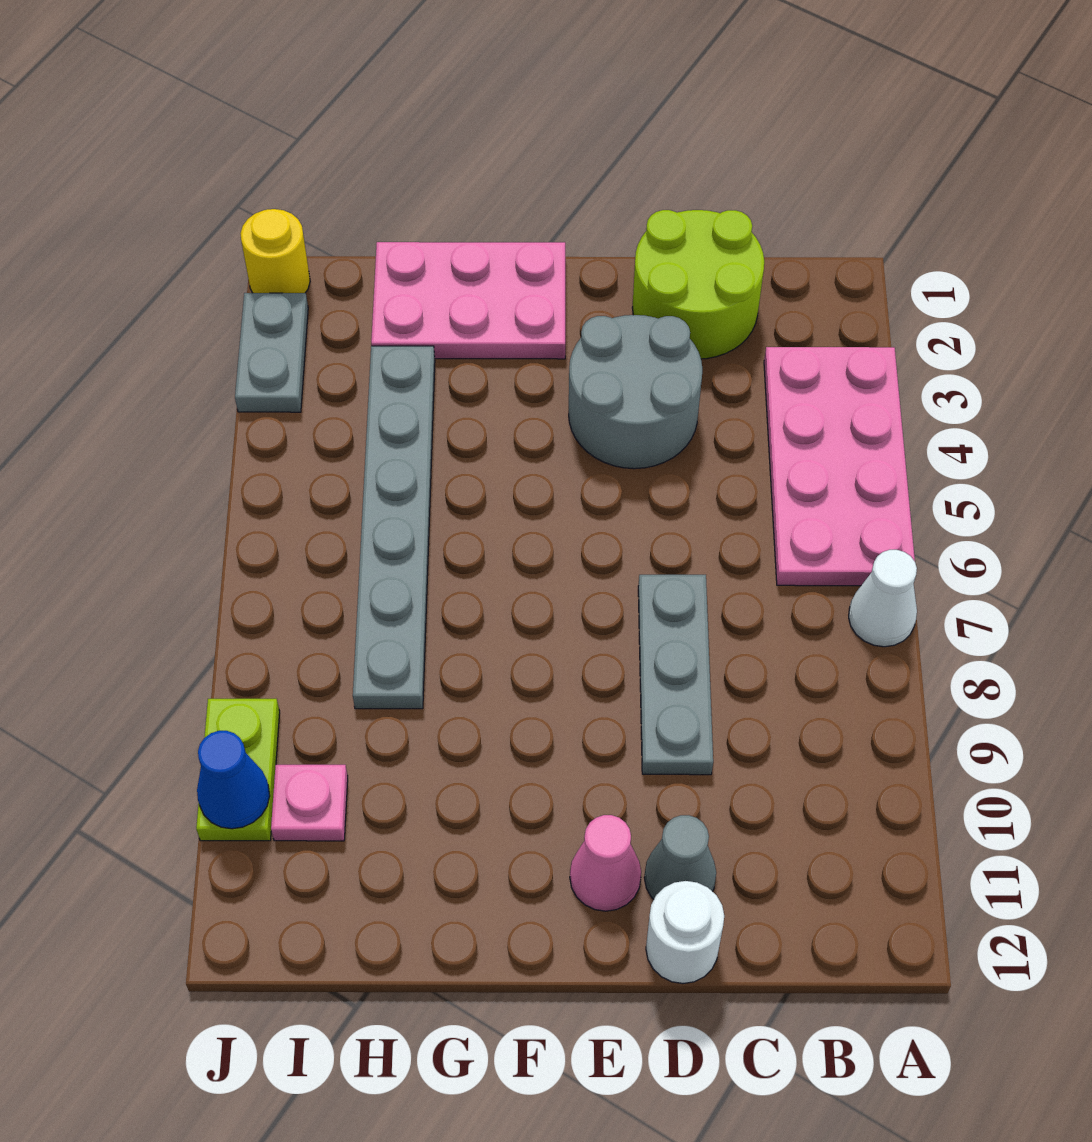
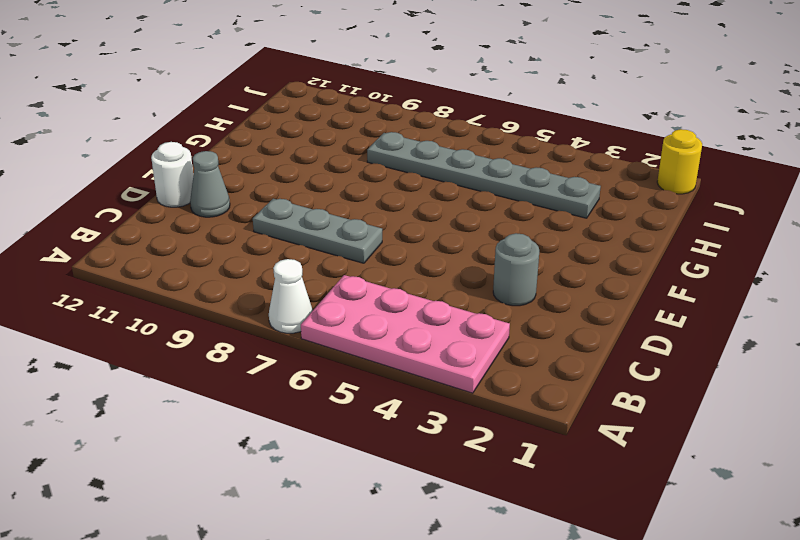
grey round brick D3 level 1 -> grey round brick D3:E4 level 1
none -> lime round brick C1:D2 level 1
none -> pink cone E11 level 1
none -> pink plate F1:H2 level 1

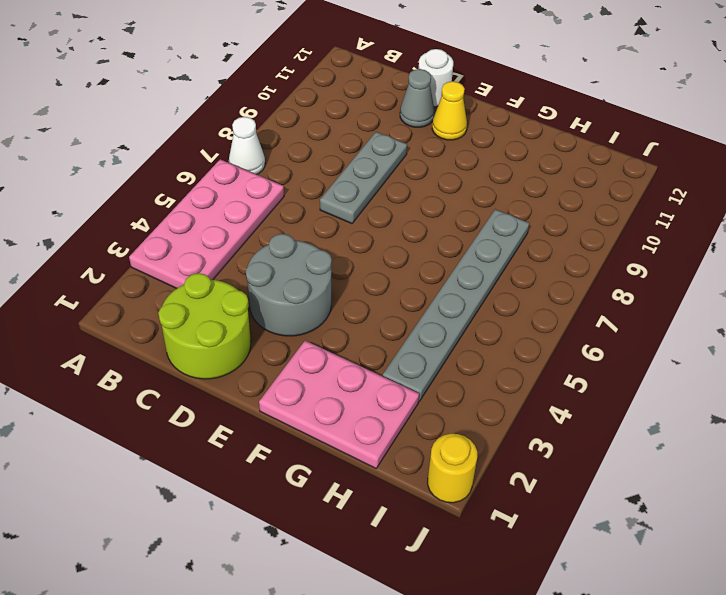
yellow cone E11 level 1 -> pink cone E11 level 1
none -> pink plate I10 level 1
none -> grey plate J2:J3 level 1
none -> lime plate J9:J10 level 1

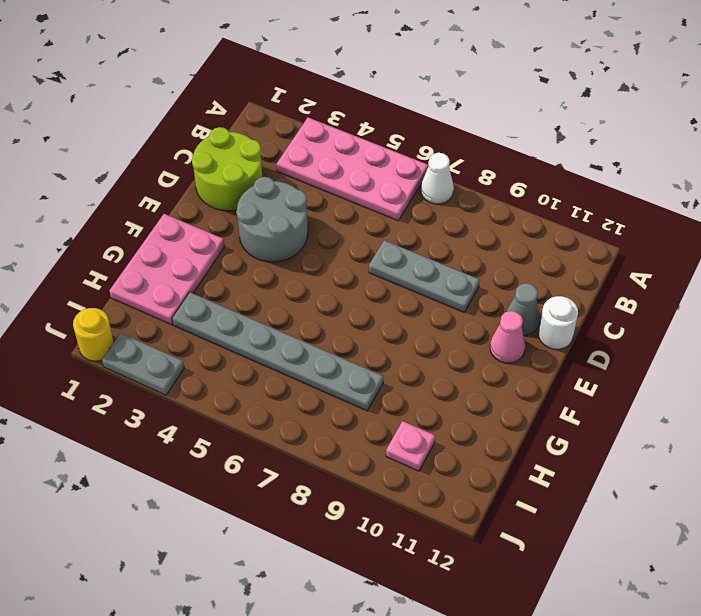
none -> lime plate J9:J10 level 1
none -> blue cone J10 level 2

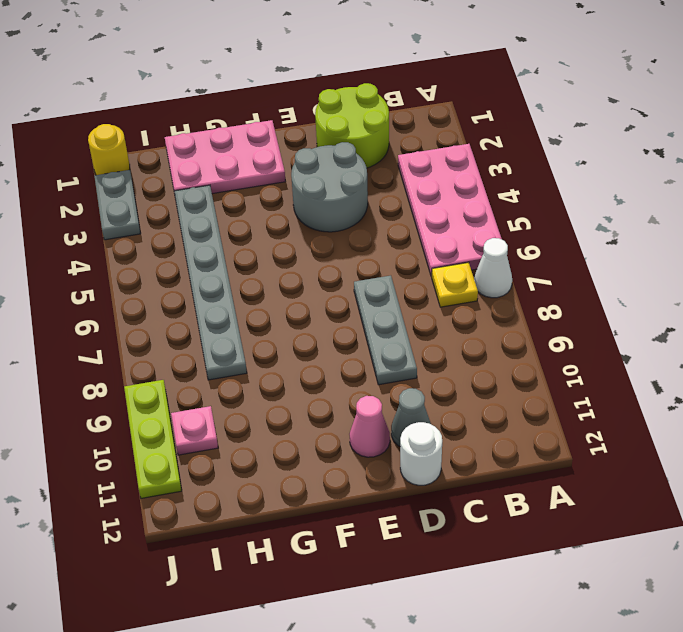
yellow plate B7 level 1 -> none
lime plate J9:J11 level 1 -> lime plate J9:J10 level 1
none -> blue cone J10 level 2

